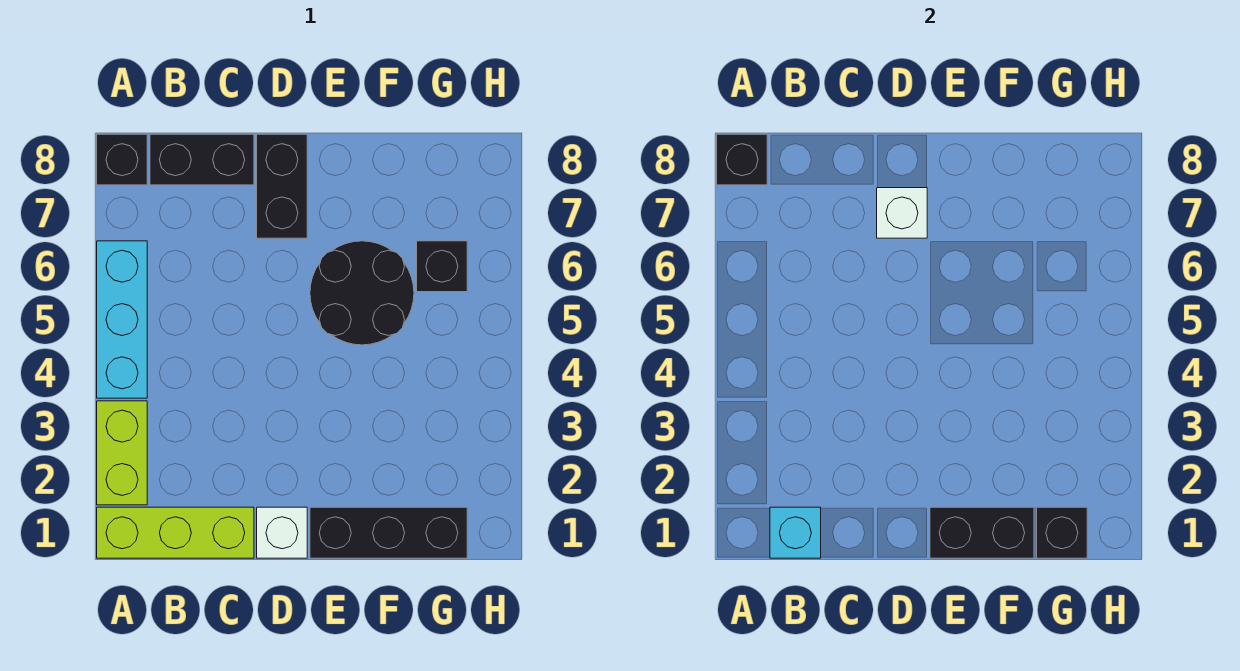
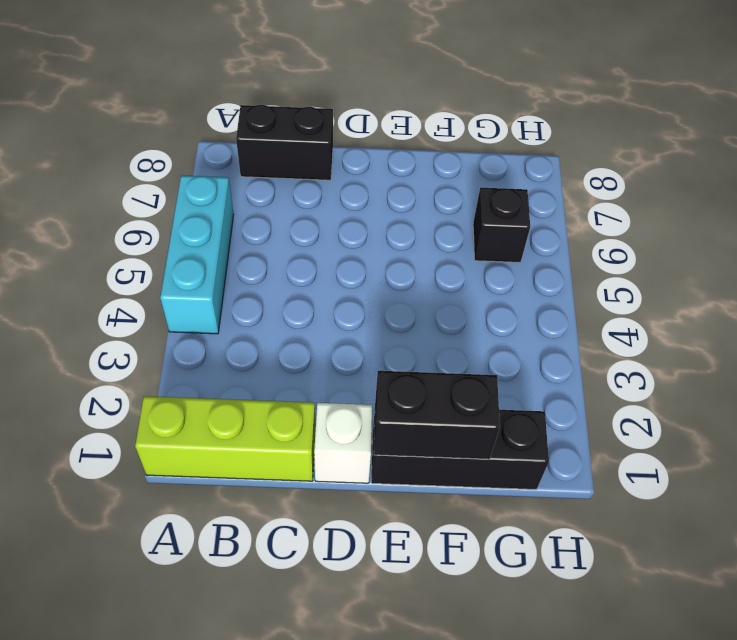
none -> lime brick A2:A3 level 1
none -> black brick A8 level 1
none -> black brick D7:D8 level 1

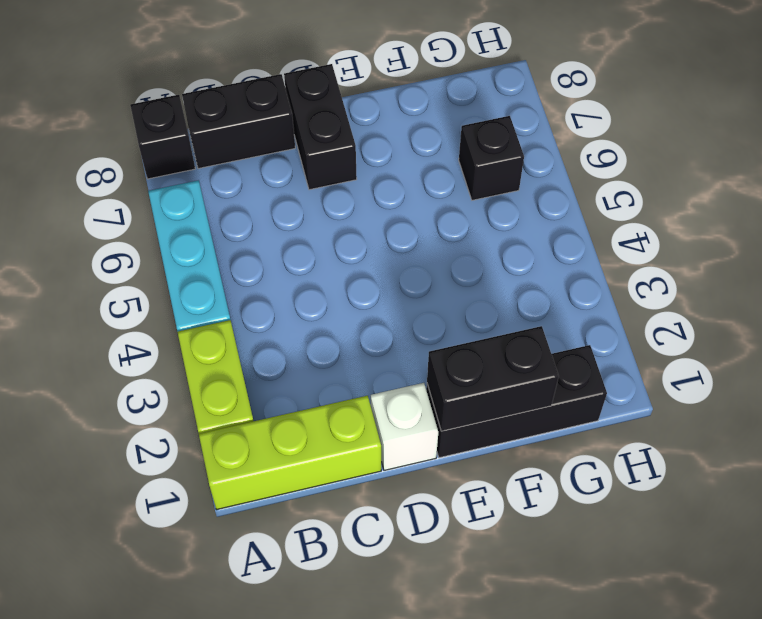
none -> black round brick E5:F6 level 1
none -> black brick A8 level 2
none -> cyan brick B1 level 2

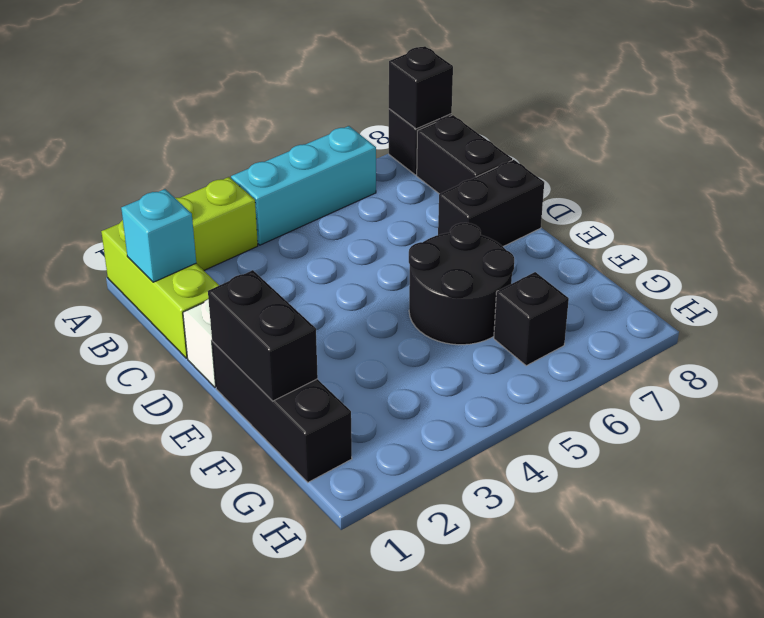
none -> white brick D7 level 2
none -> black brick G1 level 2

